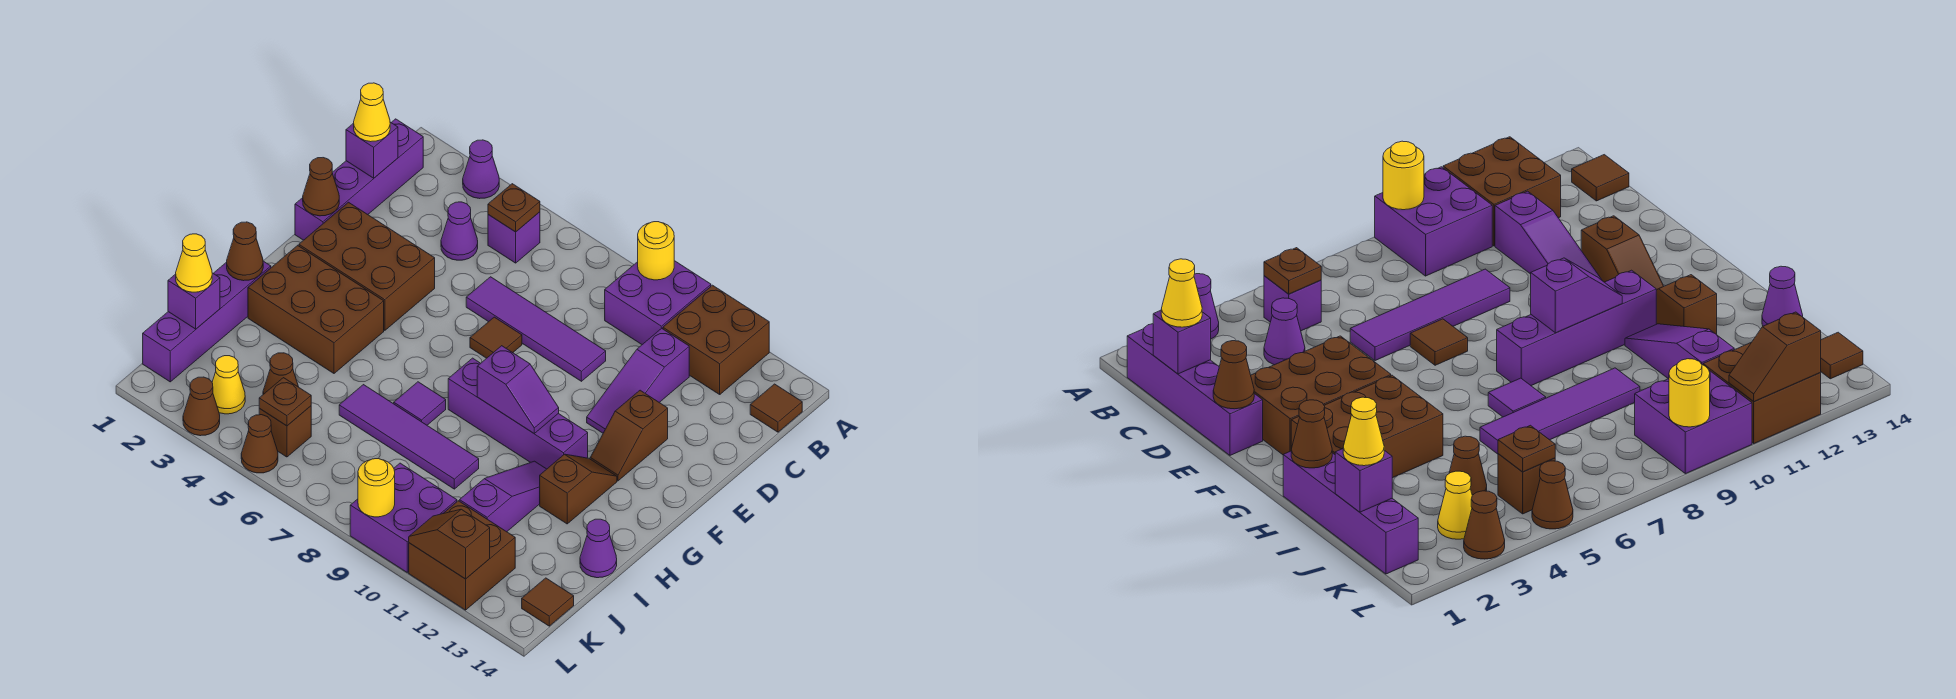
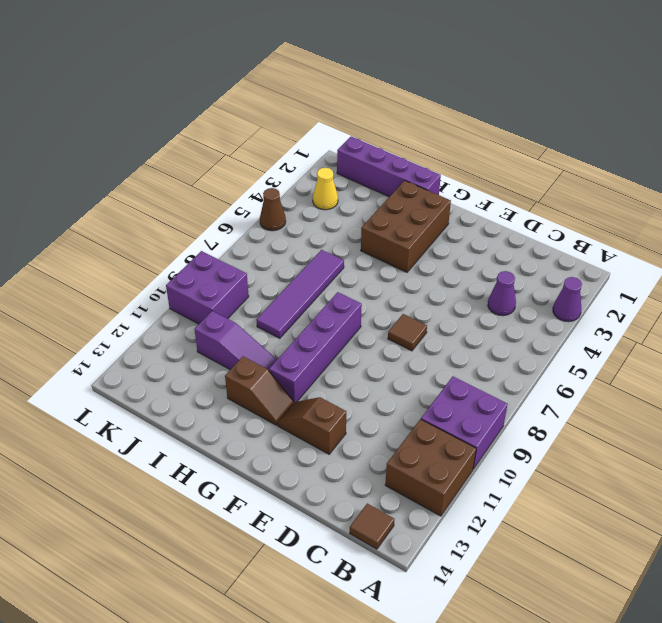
none -> purple brick B1:E1 level 1
none -> purple brick B5 level 1
none -> purple slope C11:E11 level 1 top C
none -> purple tile D6:D9 level 1

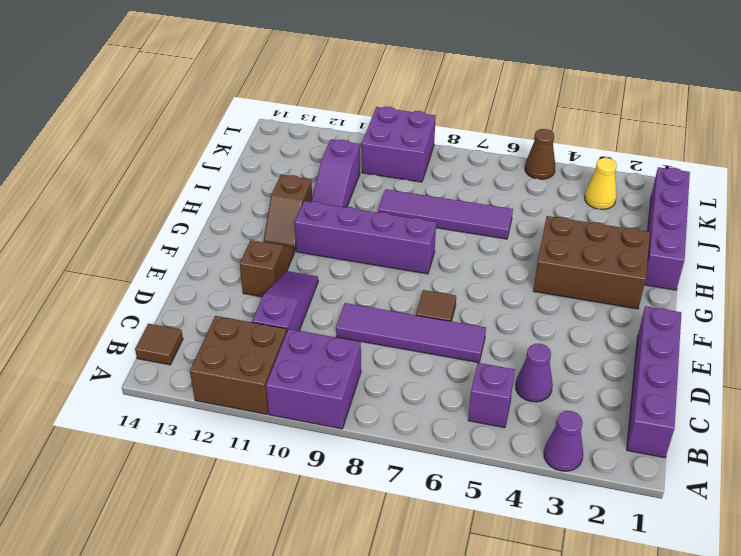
none -> brown brick E2:F4 level 1
none -> purple tile H7 level 1
none -> purple cone I14 level 1
none -> brown cone J4 level 1

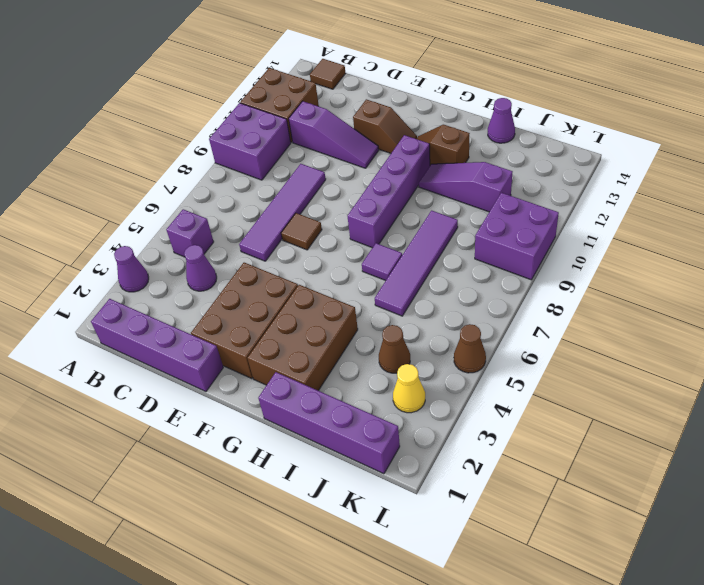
none -> brown brick K5 level 1
none -> brown brick K11:L12 level 1
none -> brown tile K14 level 1
none -> brown cone L3 level 1

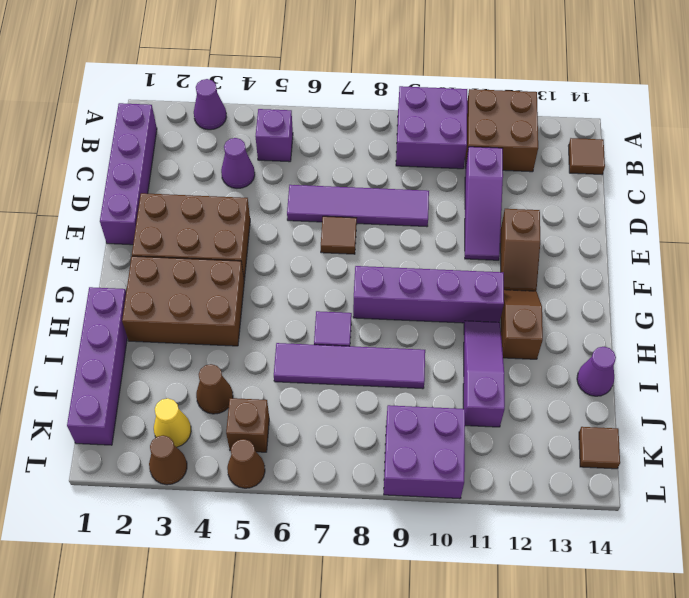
none -> brown brick K11:L12 level 1
none -> yellow round brick A9 level 2
none -> brown plate B5 level 2
none -> purple brick C1 level 2

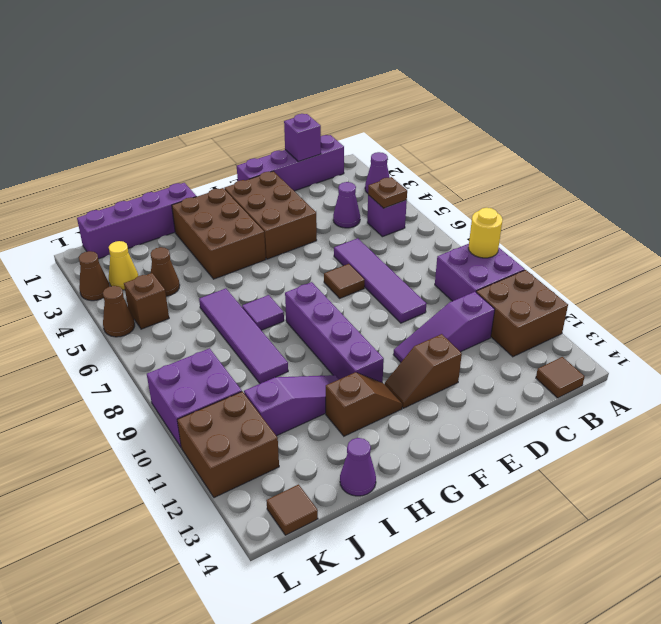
none -> brown cone E1 level 2
none -> purple slope G9:G10 level 2 top 9
none -> brown cone H1 level 2
none -> purple brick J1 level 2

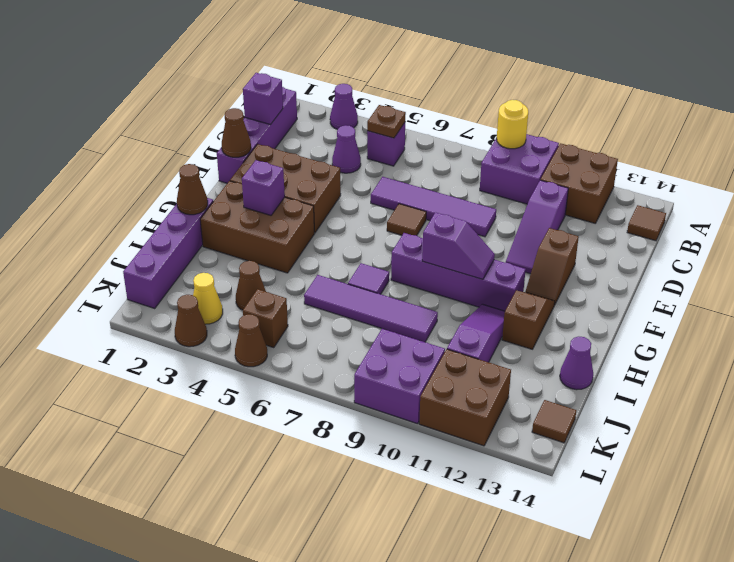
purple brick G3 level 2 -> purple brick J1 level 2
none -> brown plate K5 level 2
none -> yellow round brick L9 level 2
none -> brown slope L11:L12 level 2 top 12
none -> yellow cone C1 level 3

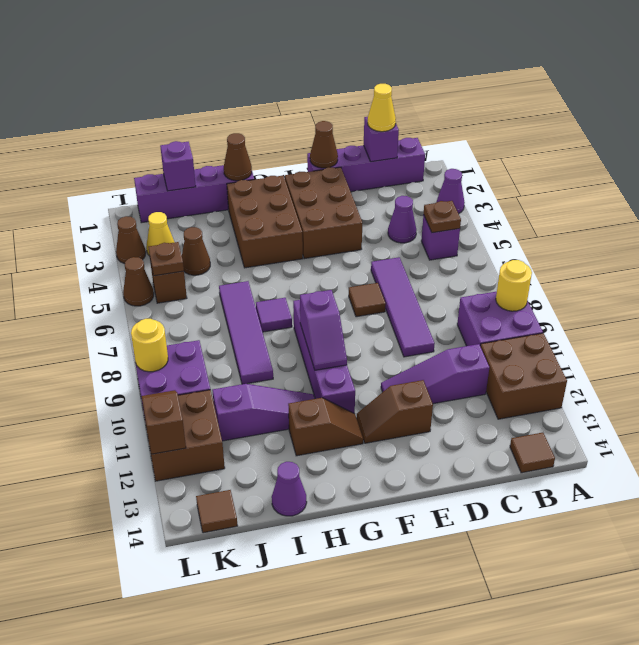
none -> yellow cone J1 level 3

